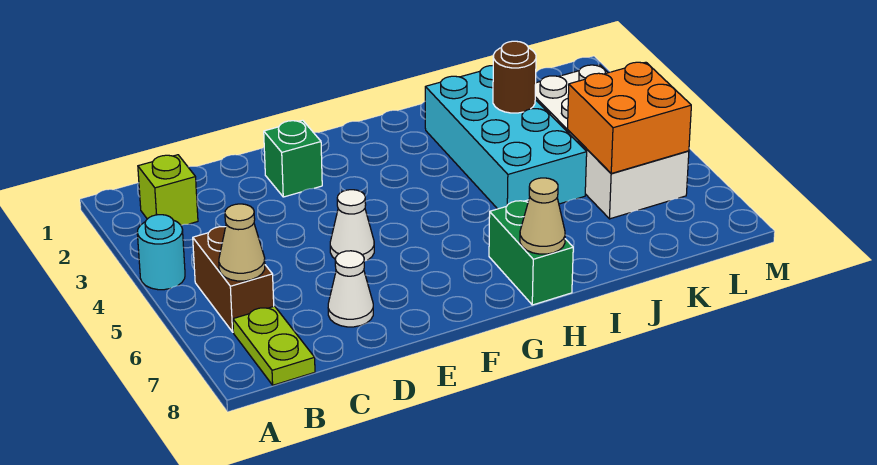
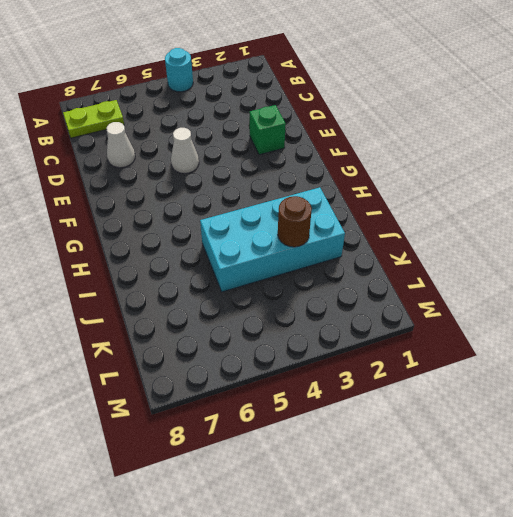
none -> lime brick B2 level 1
none -> brown brick B5:B6 level 1
none -> green brick H7:H8 level 1

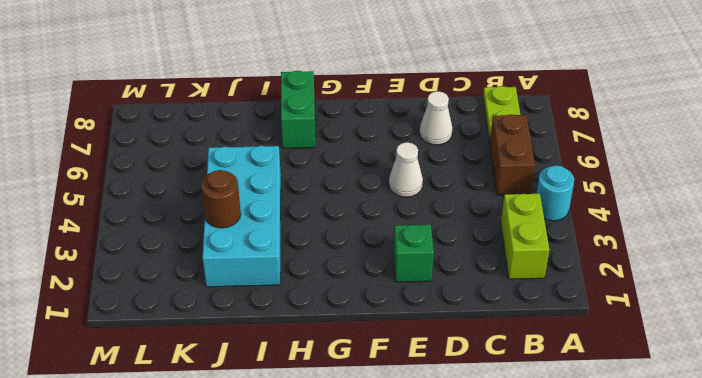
lime brick B2:B3 level 1 -> lime brick B2 level 1
none -> white brick K3:L6 level 1
none -> tan cone B6 level 2
none -> tan cone H8 level 2

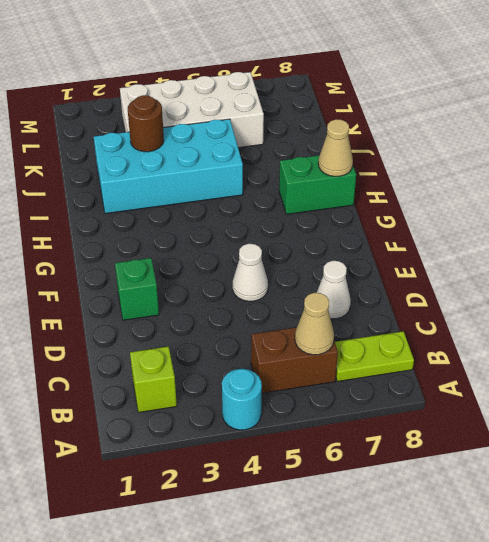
none -> orange brick K5:L6 level 2

